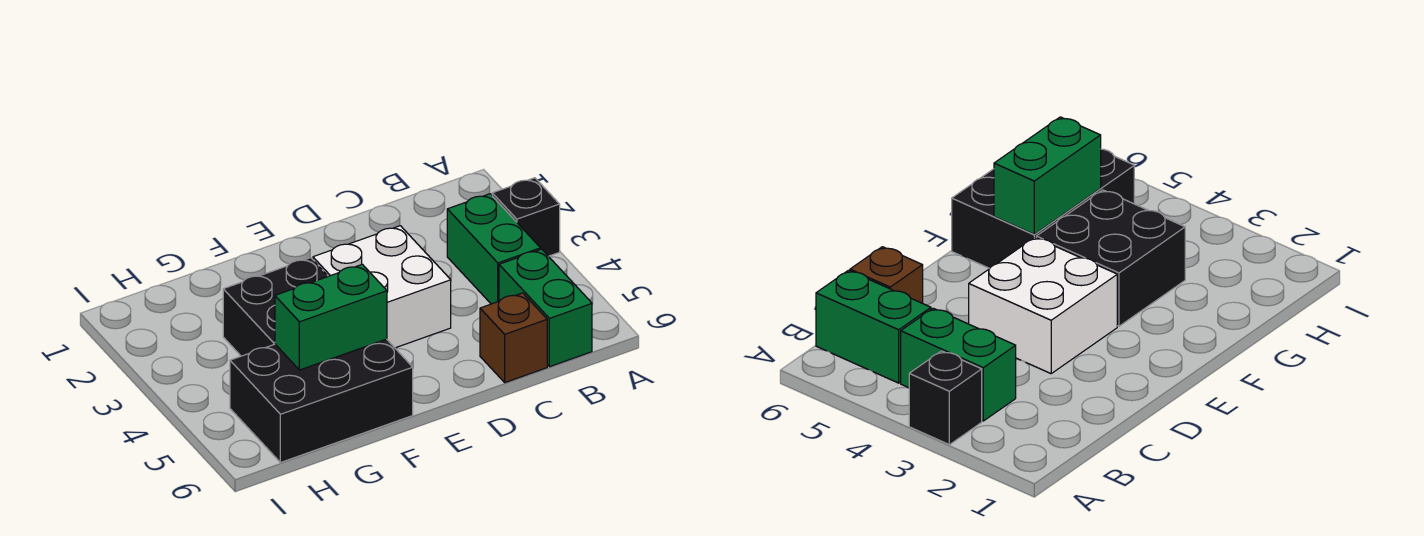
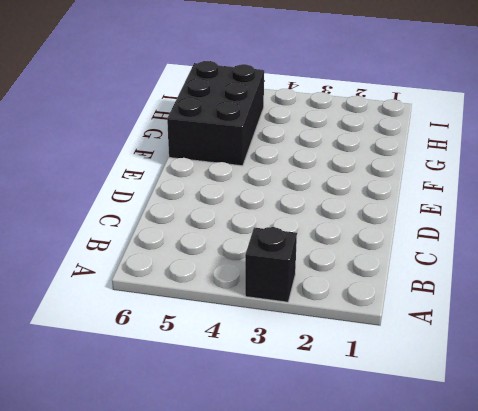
none -> green brick B3:B4 level 1
none -> green brick B5:B6 level 1

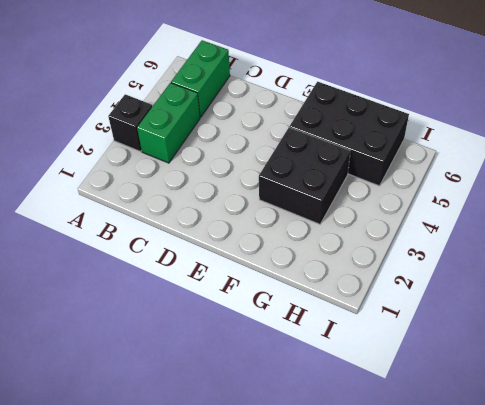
none -> brown brick C6 level 1
none -> white brick D3:E4 level 1

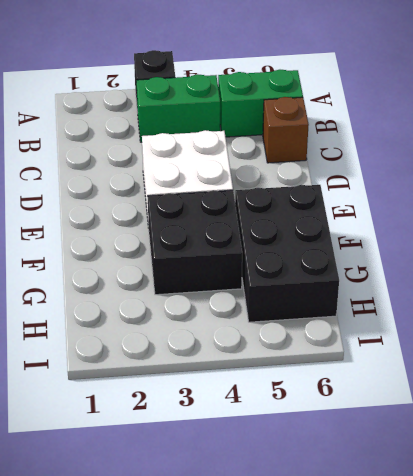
none -> green brick F5:G5 level 2

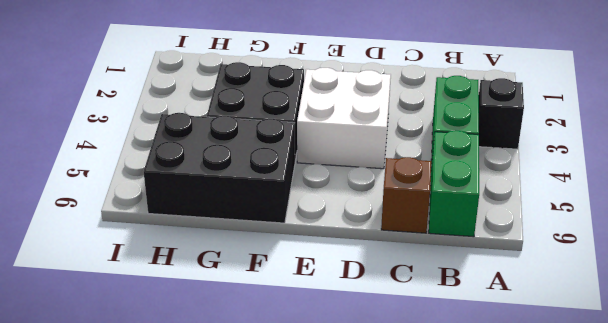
none -> green brick F5:G5 level 2

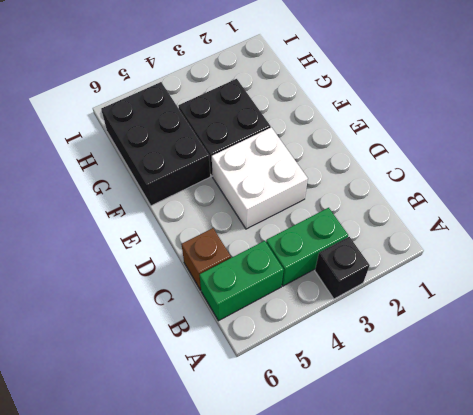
none -> green brick F5:G5 level 2

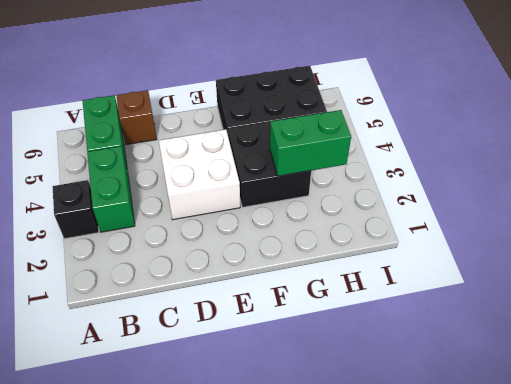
green brick G3:H3 level 2 -> green brick F5:G5 level 2

